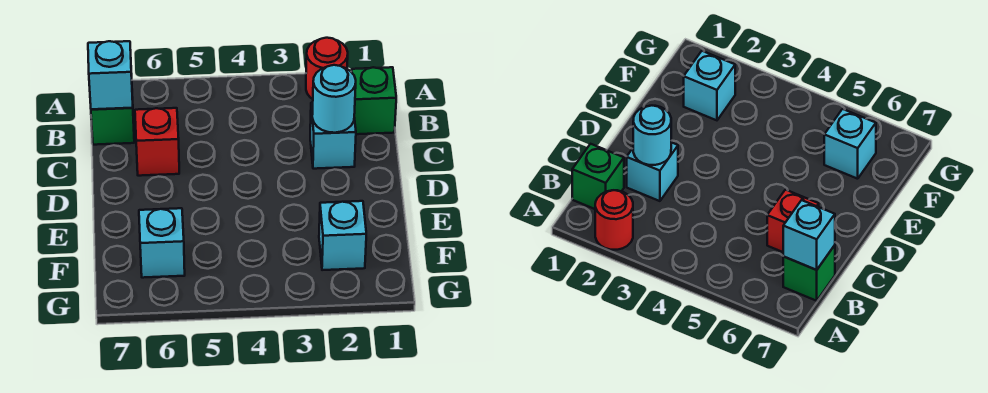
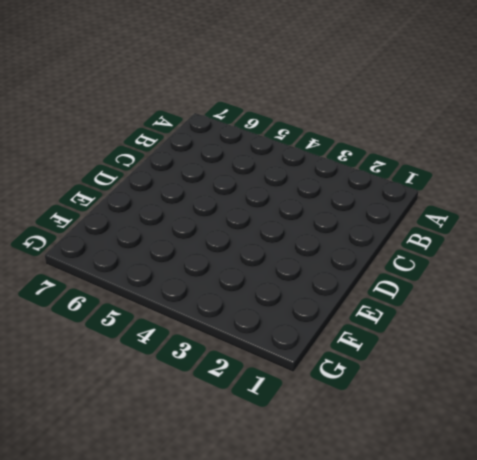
none -> red round brick A2 level 1
none -> green brick B1 level 1

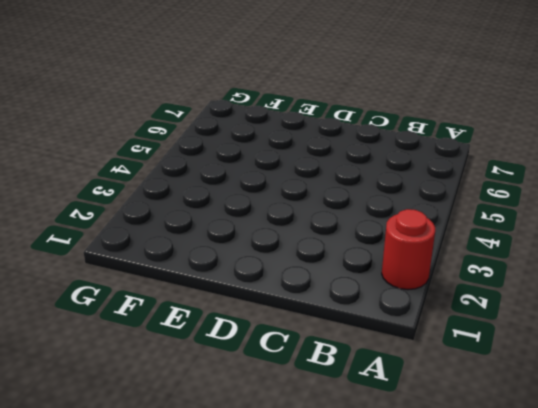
none -> green brick B1 level 1
none -> green brick B7 level 1

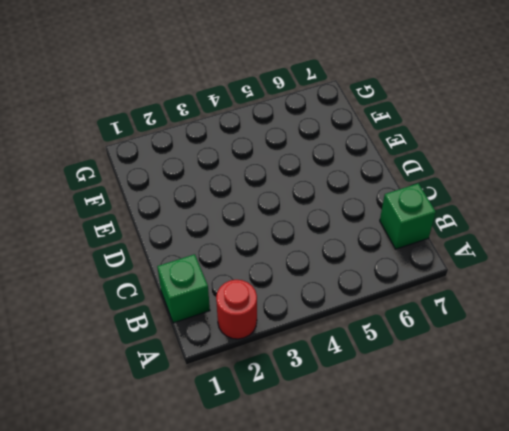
none -> cyan brick C2 level 1
none -> red brick C6 level 1

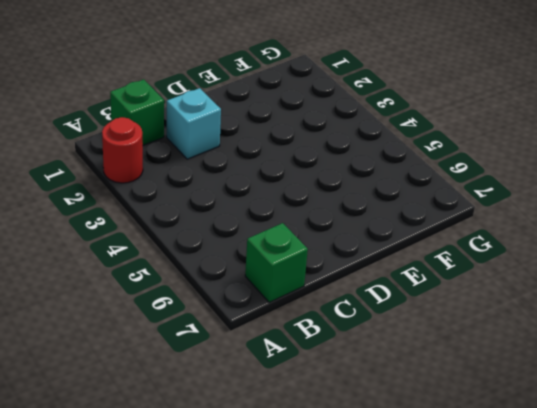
none -> red brick C6 level 1
none -> cyan brick F2 level 1

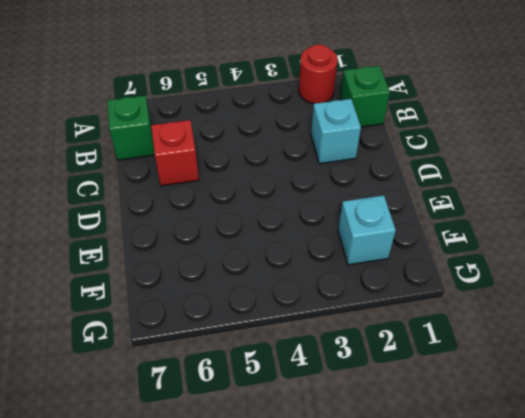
none -> cyan brick F6 level 1
none -> cyan brick B7 level 2

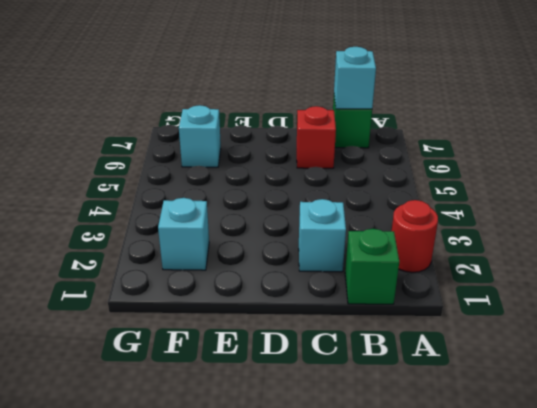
none -> cyan round brick C2 level 2

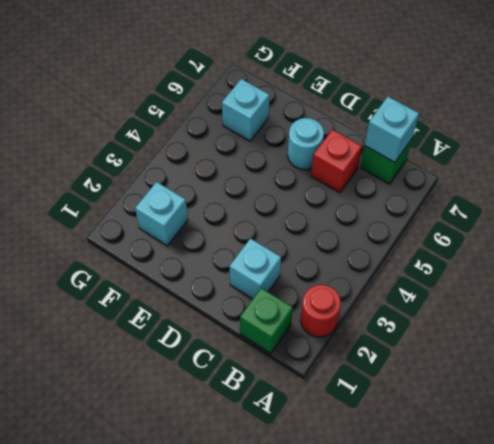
cyan round brick D6 level 1 -> cyan round brick C2 level 2

